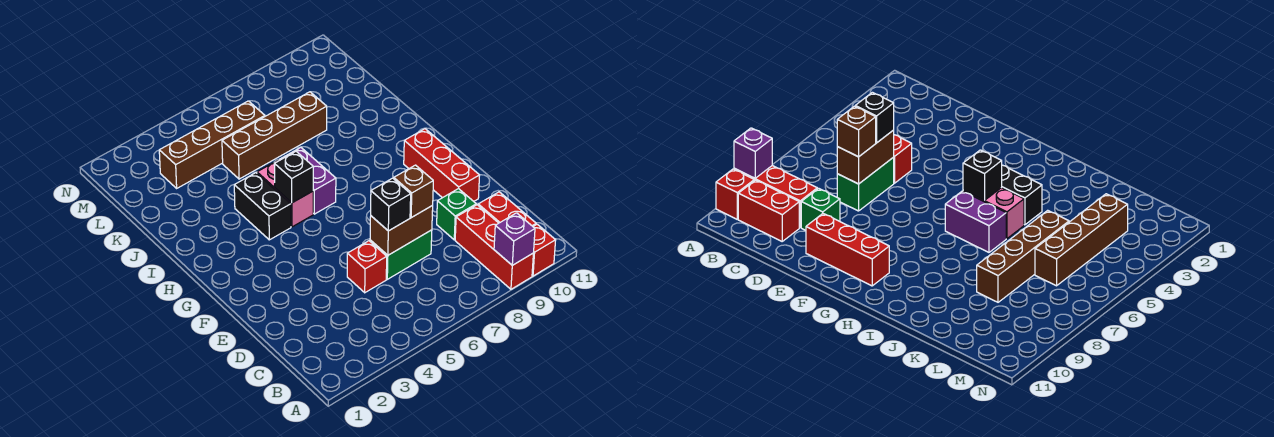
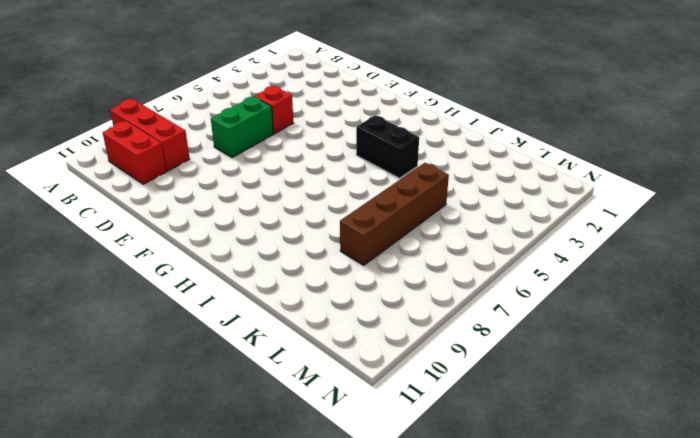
none -> red brick A10 level 1
none -> green brick D9 level 1
none -> red brick E10:G10 level 1

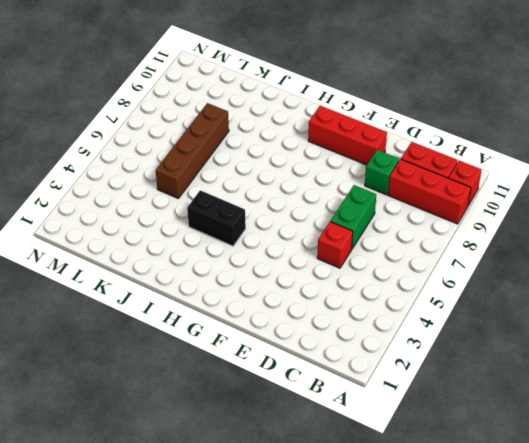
none -> pink brick H5:I5 level 1
none -> purple brick H6:I6 level 1
none -> brown brick L3:L6 level 1

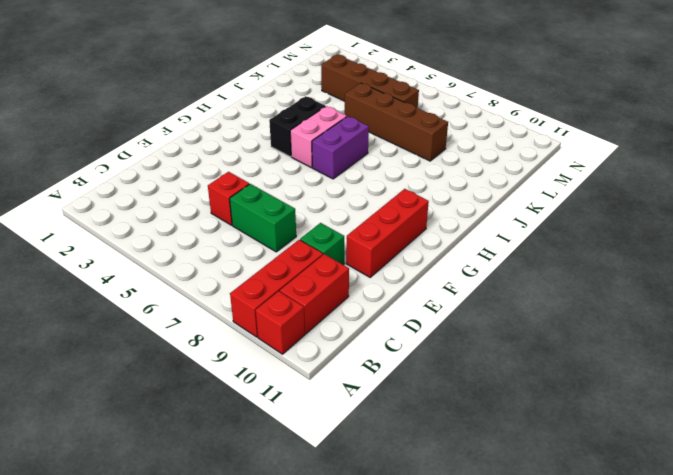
none -> purple brick A9 level 2
none -> brown brick D6:D7 level 2
none -> black brick H5 level 2

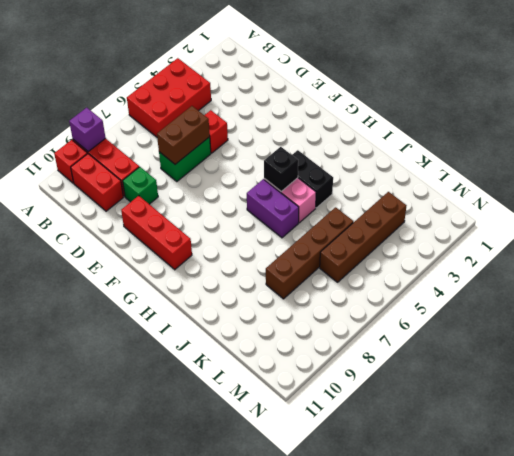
red brick A4:B6 level 1 -> none
none -> black brick D6 level 3
none -> brown brick D7 level 3

